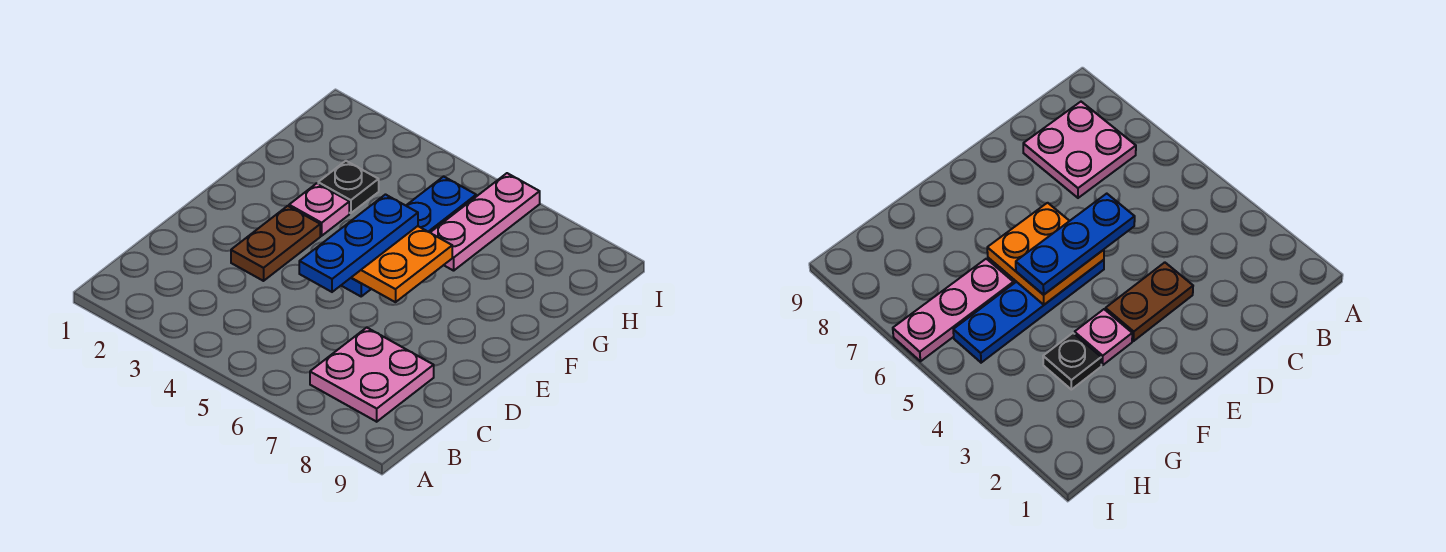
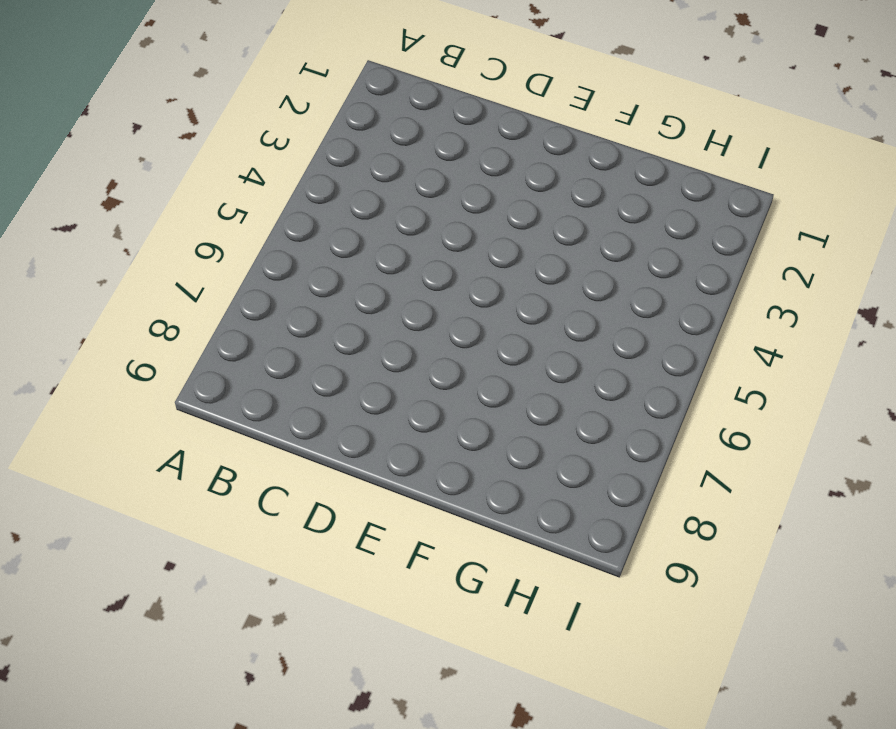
none -> pink plate B7:C8 level 1
none -> brown plate D3:E3 level 1

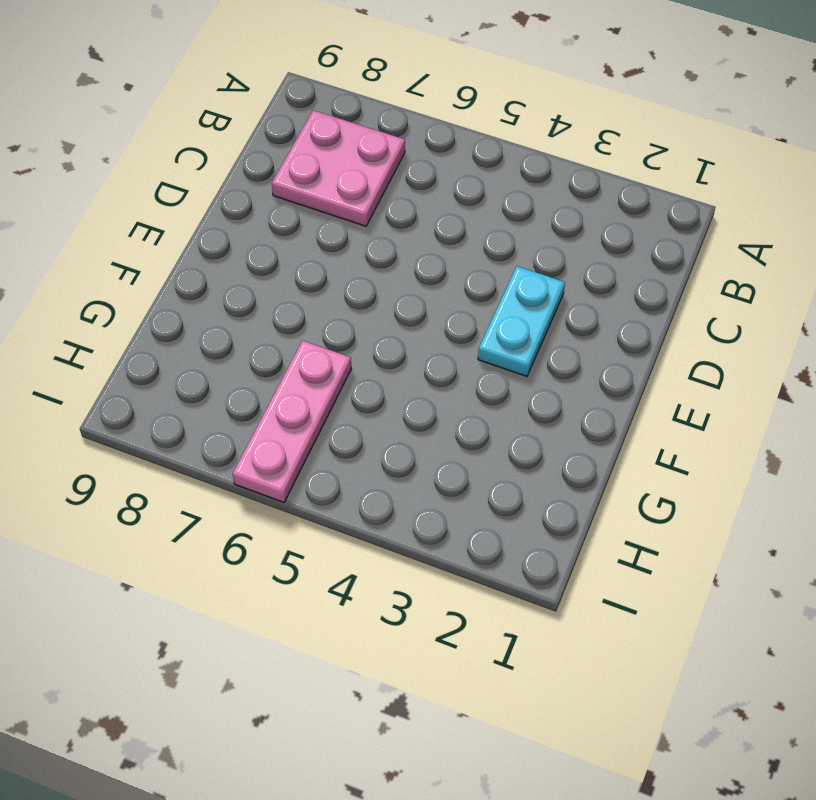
cyan plate D3:E3 level 1 -> brown plate D3:E3 level 1
none -> blue plate E5:H5 level 1
none -> pink plate F3 level 1

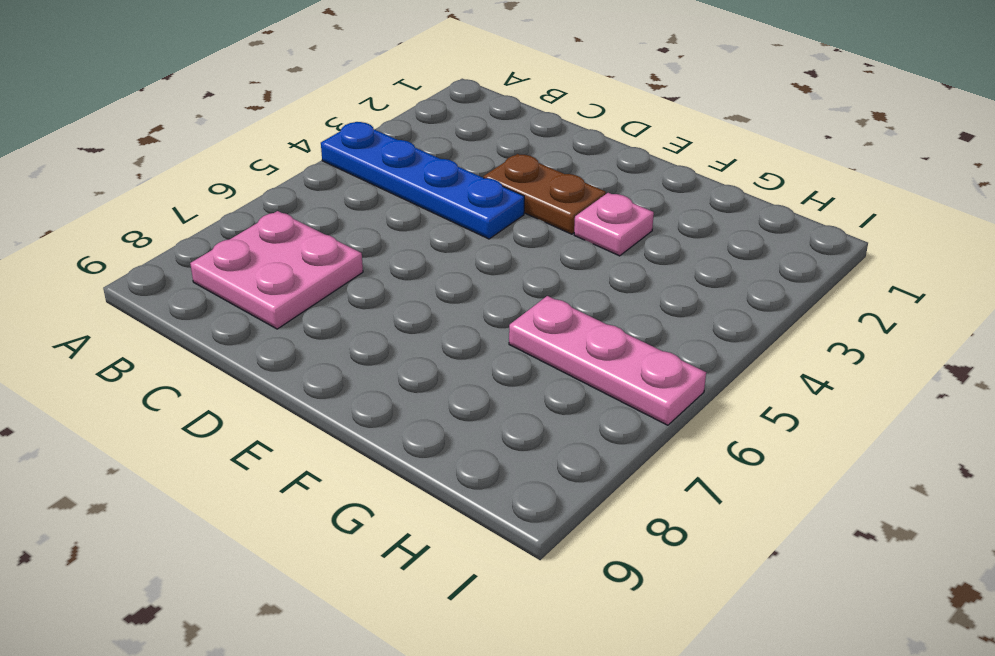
blue plate A4:D4 level 1 -> blue plate E5:H5 level 1
none -> black plate G3 level 1
none -> orange plate E5:F6 level 2

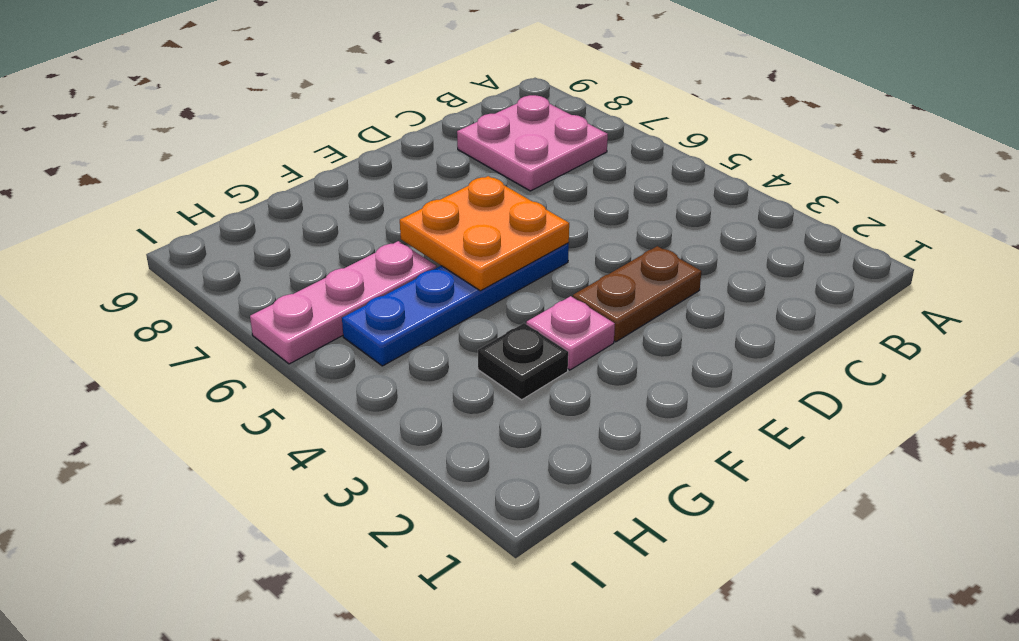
none -> blue plate D5:F5 level 3

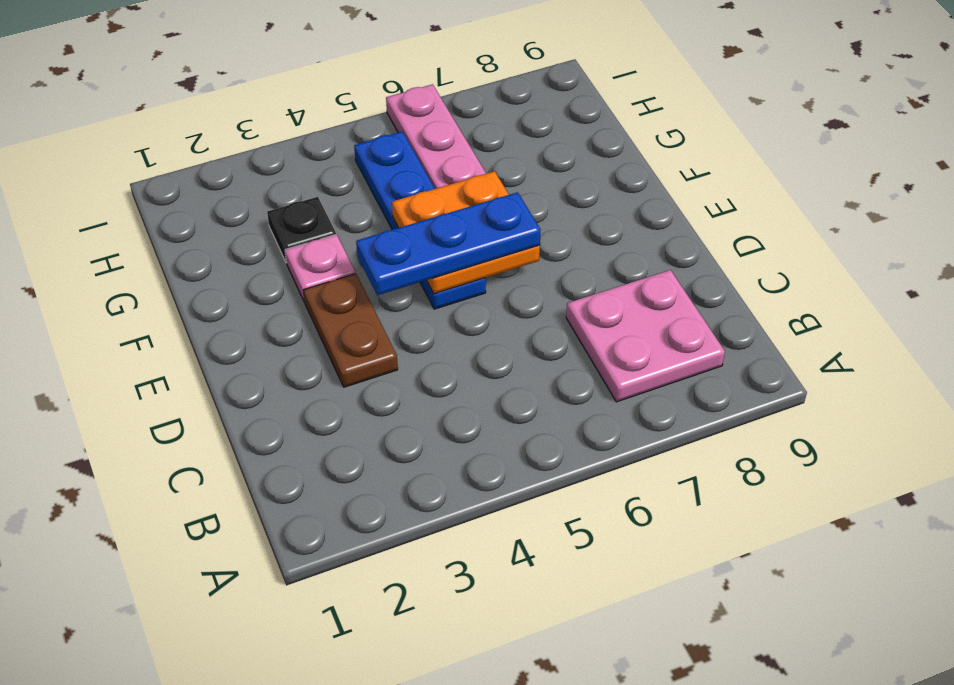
blue plate E4:E6 level 3 -> blue plate D5:F5 level 3

